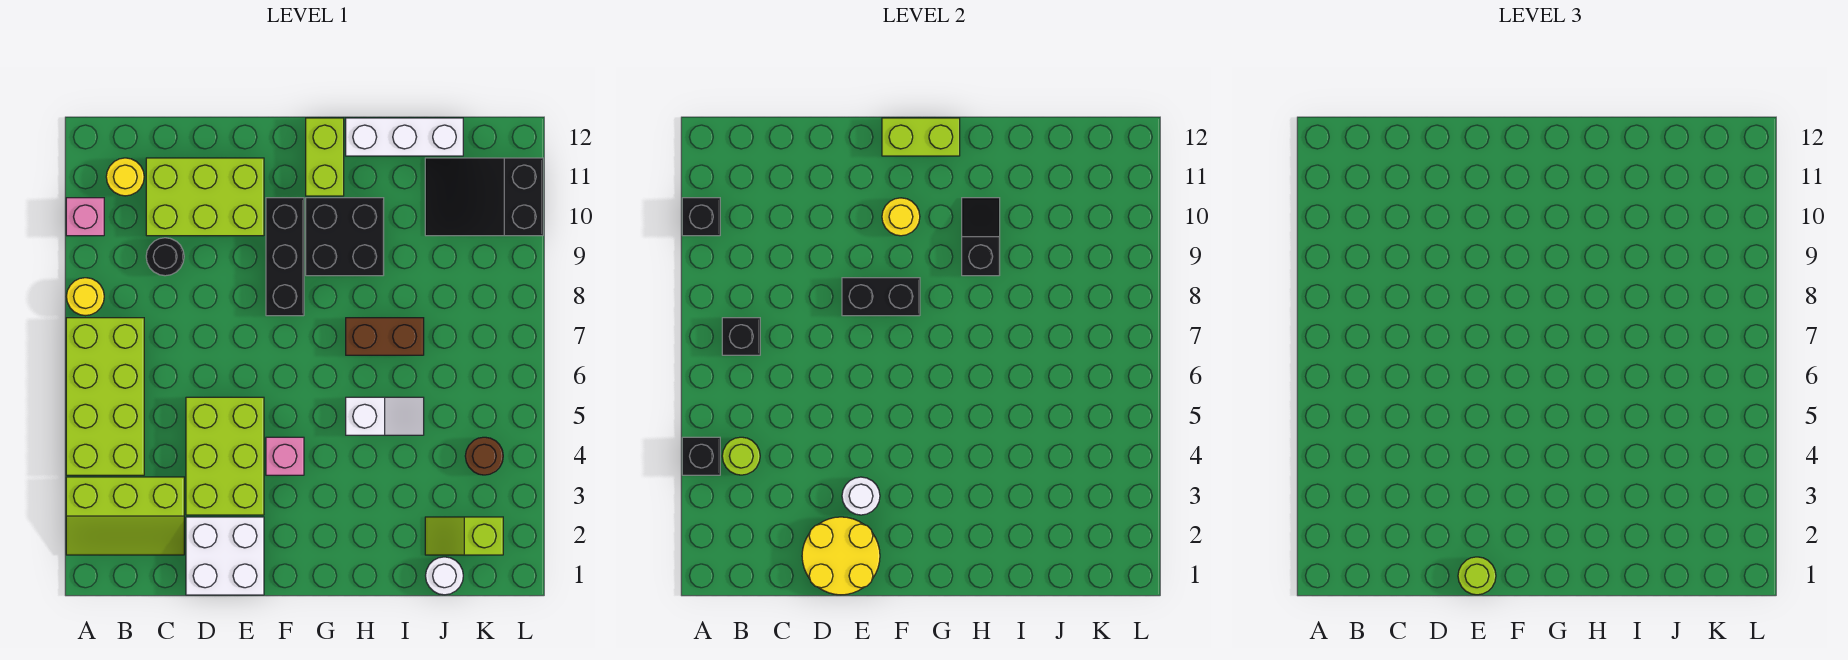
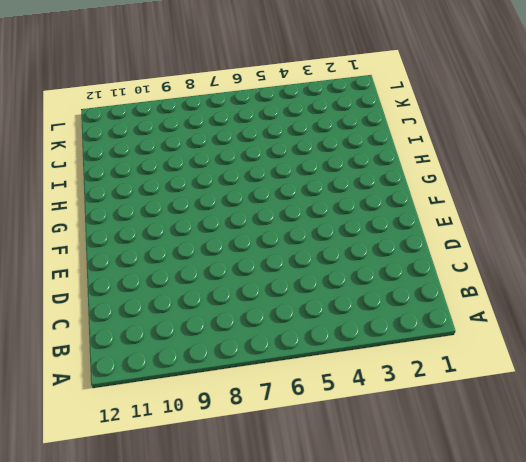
none -> lime slope A2:C3 level 1 top 3
none -> lime brick A4:B7 level 1
none -> yellow round brick A8 level 1
none -> pink brick A10 level 1

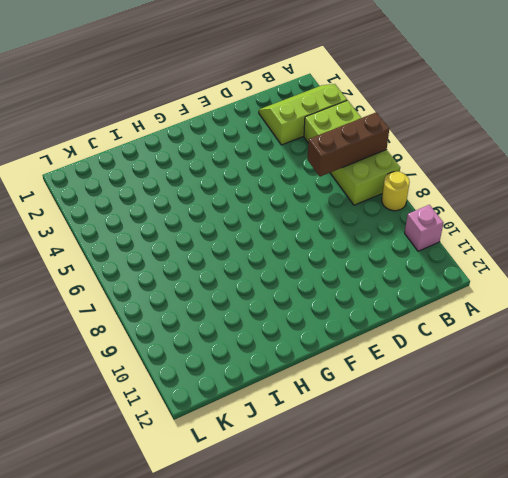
brown brick A6:C6 level 2 -> none
none -> yellow round brick B11 level 1
none -> black round brick C9 level 1
none -> lime brick C10:E11 level 1
none -> white brick D1:E2 level 1

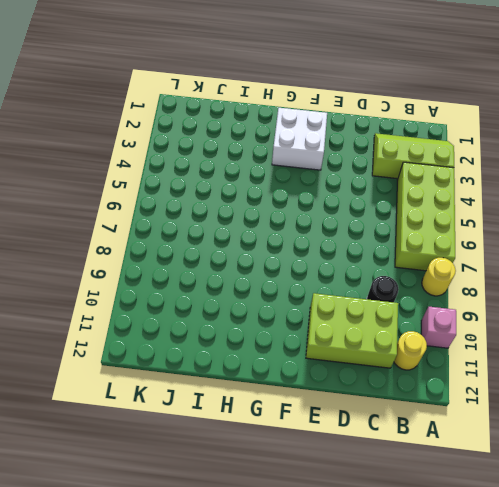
white brick F2:G3 level 1 -> white brick D1:E2 level 1
none -> lime brick D3:E5 level 1
none -> pink brick F4 level 1
none -> black brick F8:F10 level 1
none -> black brick G9:H10 level 1

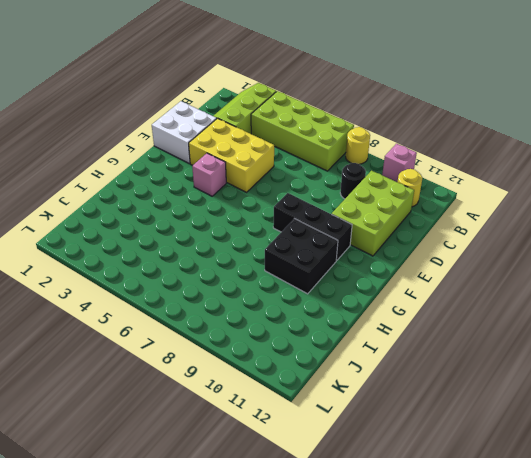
yellow brick D3:E5 level 1 -> lime brick D3:E5 level 1
none -> lime brick G11:G12 level 1
none -> white slope H5:I5 level 1 top H
none -> brown brick H7:I7 level 1
none -> white brick H12:J12 level 1

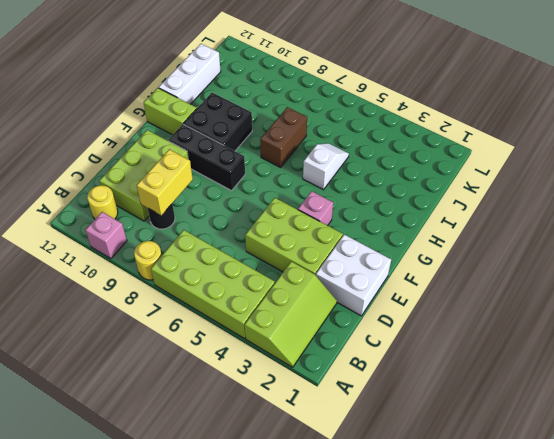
yellow brick C9:D9 level 2 -> none
none -> white round brick J1 level 1
none -> lime slope J2:K2 level 1 top K
none -> black slope J10:L11 level 1 top L
none -> brown round brick K4 level 1

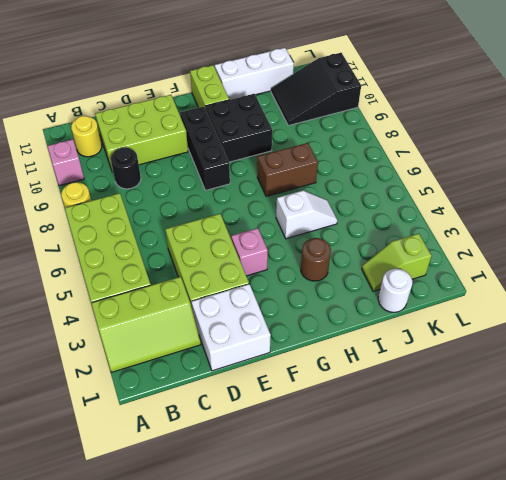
brown round brick H3 level 1 -> brown round brick K4 level 1
none -> black brick A4 level 2
none -> black brick A10 level 2
none -> lime round brick B4 level 2
none -> black brick B7 level 2

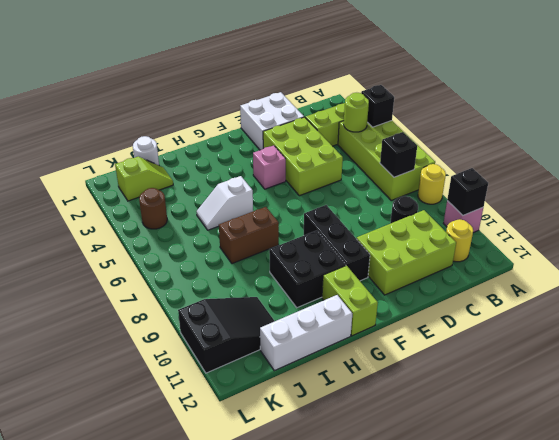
none -> yellow round brick D1:E2 level 2
none -> white round brick E3 level 2
none -> black brick E8:F8 level 2
none -> yellow round brick F10 level 2

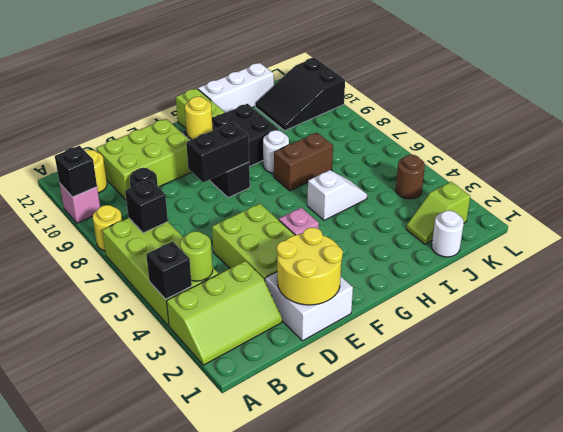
white round brick H8 level 1 -> white round brick E3 level 2
none -> lime brick F12:G12 level 2
none -> black slope H9:H10 level 2 top 9
none -> lime round brick E1 level 3

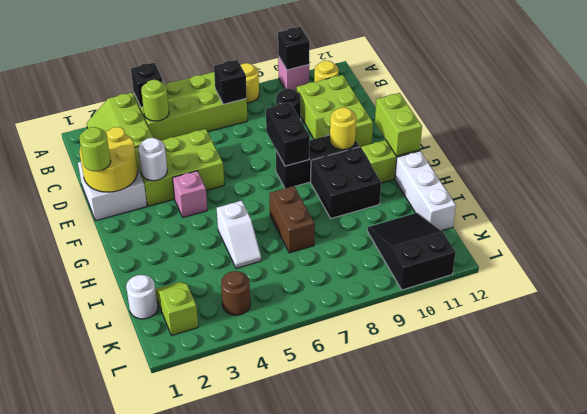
none -> black slope H9:H10 level 2 top 9

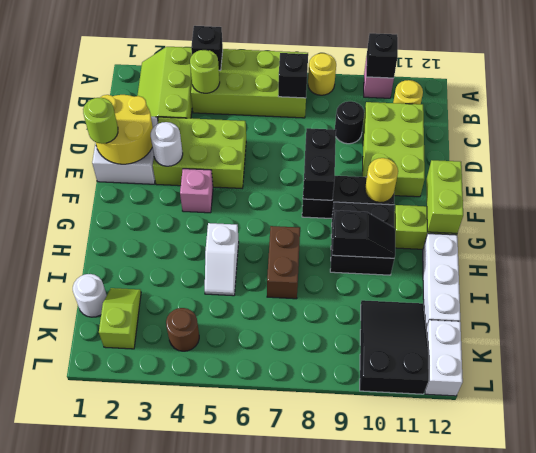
white brick K12:L12 level 1 -> none

